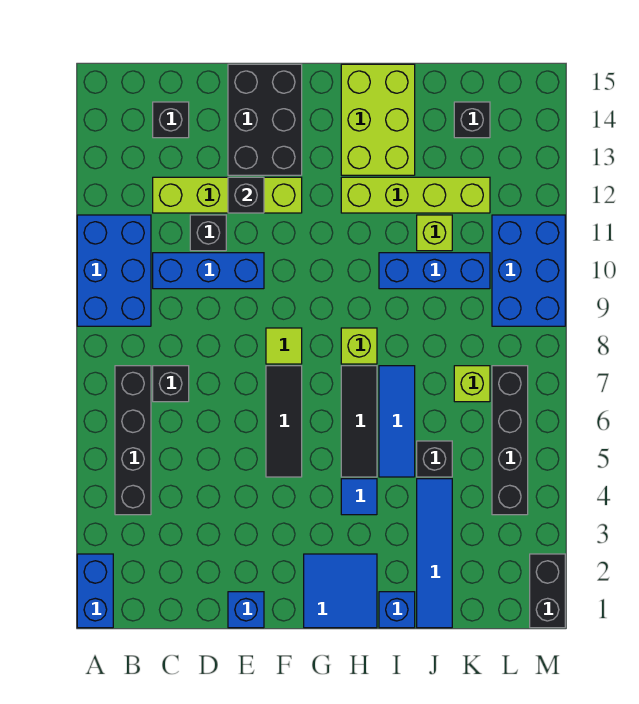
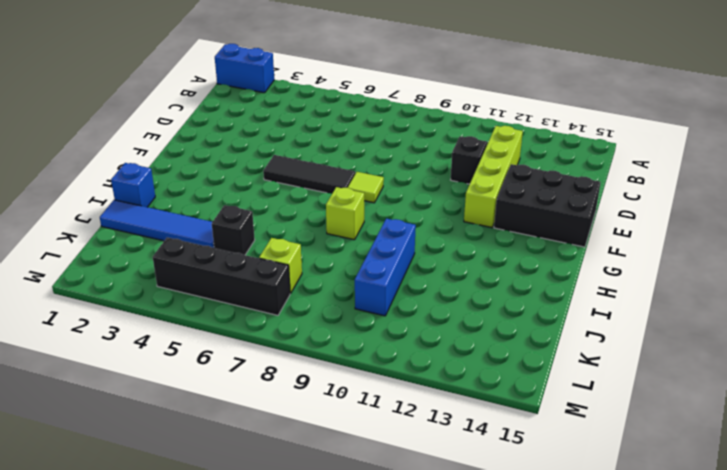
none -> blue brick A9:B11 level 1
none -> black brick B4:B7 level 1
none -> black brick C7 level 1
none -> blue brick C10:E10 level 1

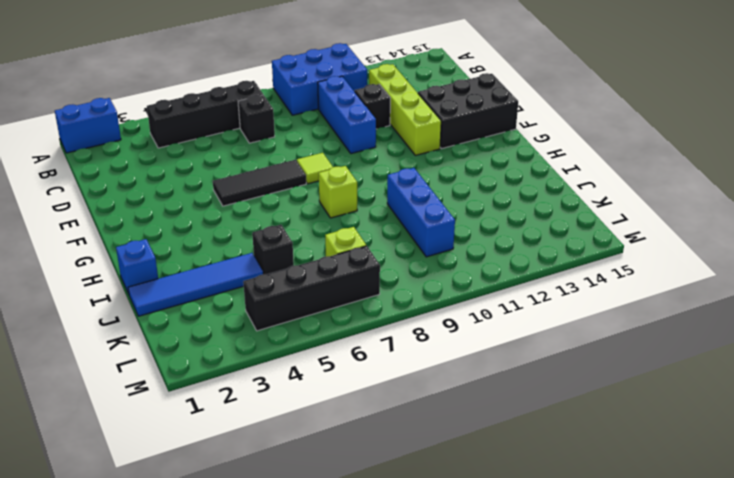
none -> black brick C14 level 1
none -> blue brick E1 level 1
none -> blue tile G1:H2 level 1
none -> blue tile H4 level 1

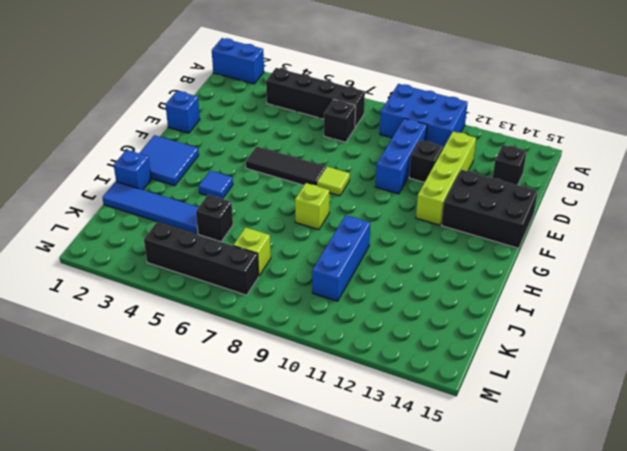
none -> black tile H5:H7 level 1
none -> lime brick H12:K12 level 1
none -> lime brick H13:I15 level 1
none -> blue tile I5:I7 level 1

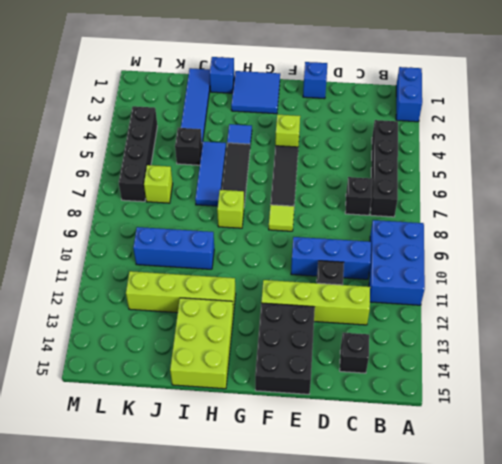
lime brick F4 level 1 -> lime brick J11 level 1
none -> black brick K14 level 1
none -> blue brick L9:M11 level 1
none -> black brick M1:M2 level 1
none -> black brick E12 level 2

